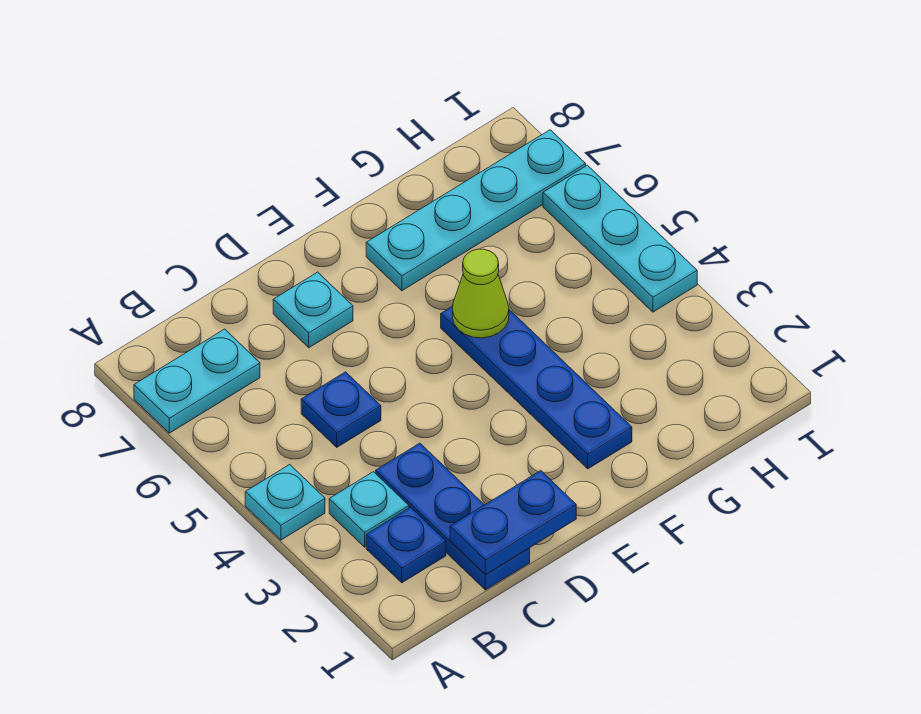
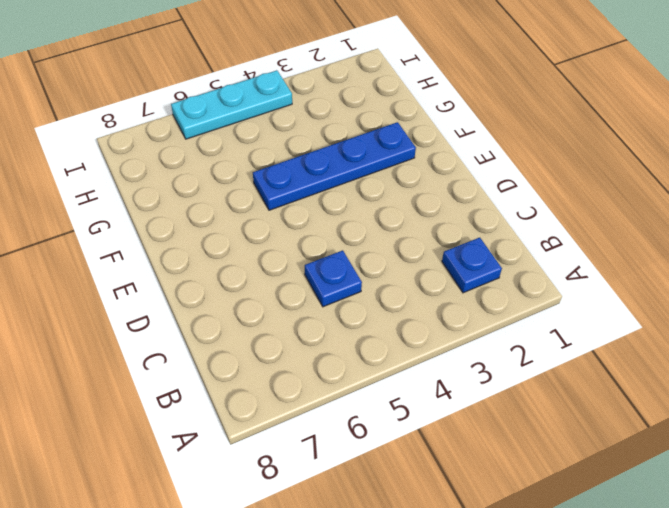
none -> cyan plate A4 level 1
none -> cyan plate A7:B7 level 1
none -> cyan plate B3 level 1

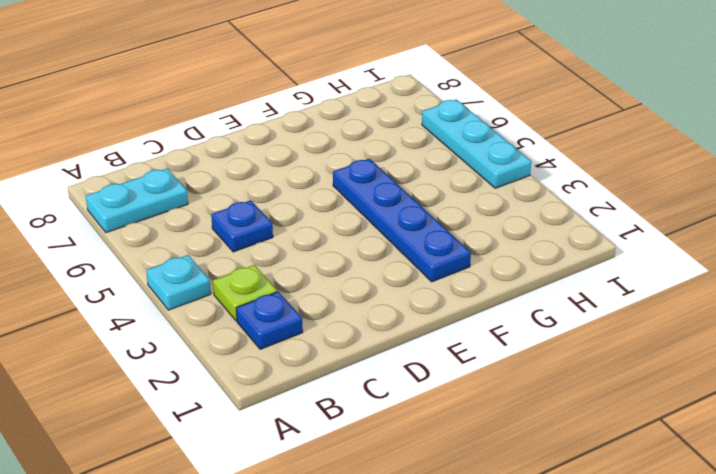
lime plate B3 level 1 -> cyan plate B3 level 1
none -> blue plate C1:C3 level 1
none -> cyan plate D7 level 1
none -> cyan plate F7:I7 level 1

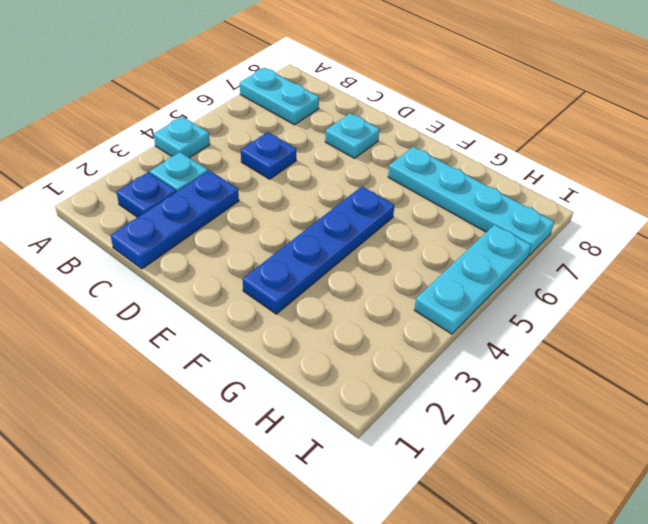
none -> blue plate C1:D1 level 2
none -> lime cone F5 level 2

